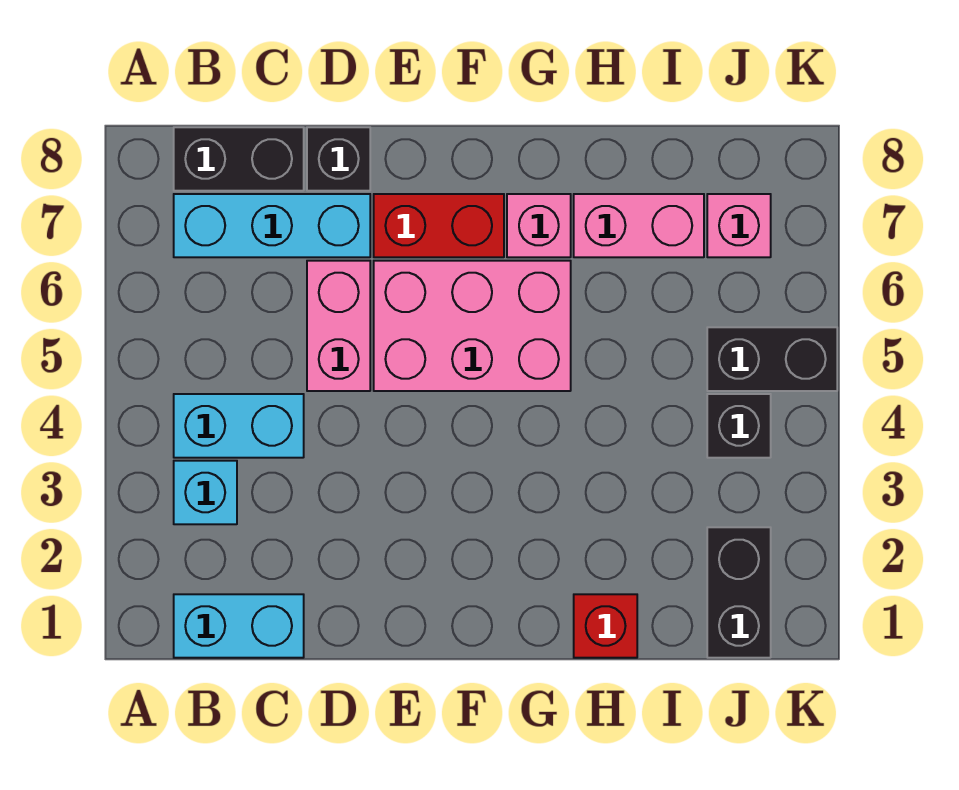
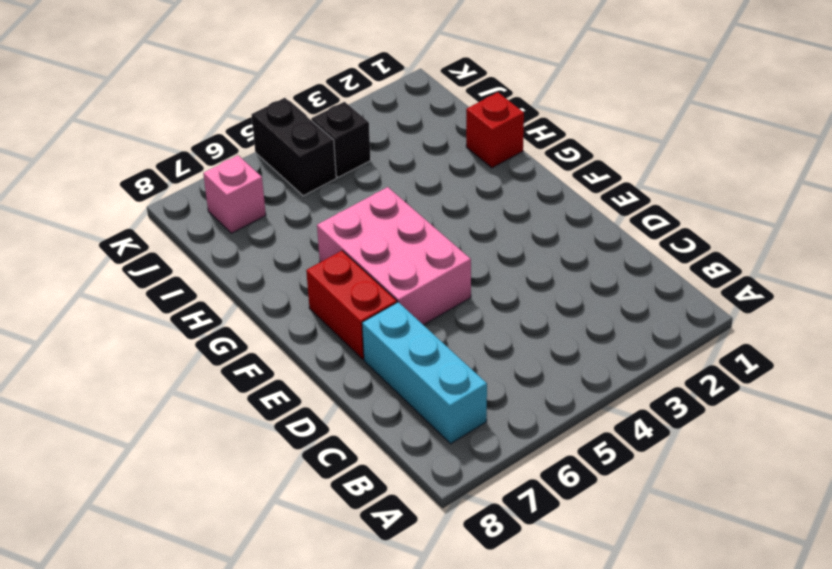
none -> cyan brick B1:C1 level 1
none -> cyan brick B3 level 1
none -> cyan brick B4:C4 level 1

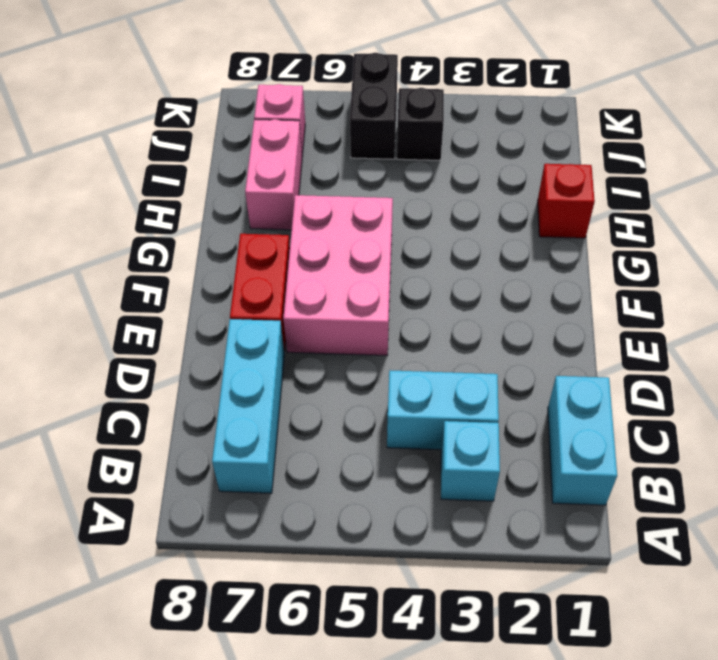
cyan brick C3:C4 level 1 -> cyan brick B4:C4 level 1
none -> black brick B8:C8 level 1
none -> pink brick D5:D6 level 1
none -> black brick D8 level 1

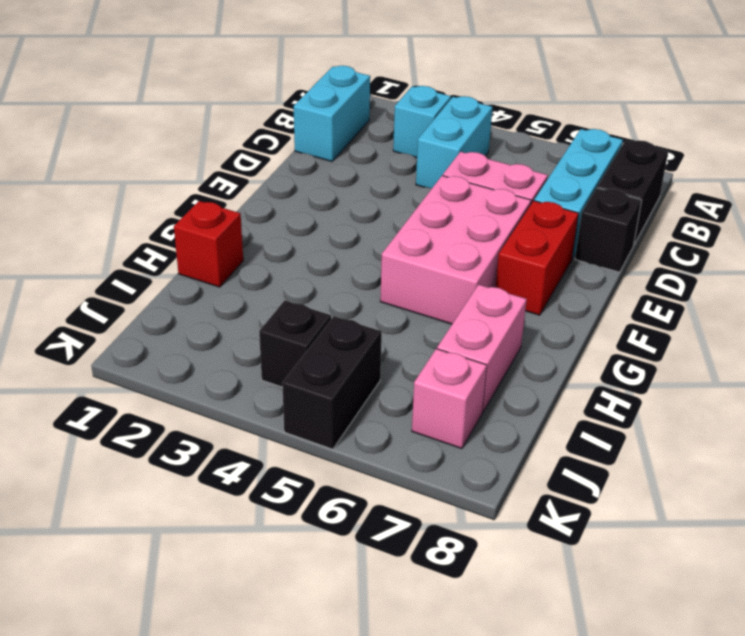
none -> pink brick G7 level 1
none -> black brick J1:J2 level 1

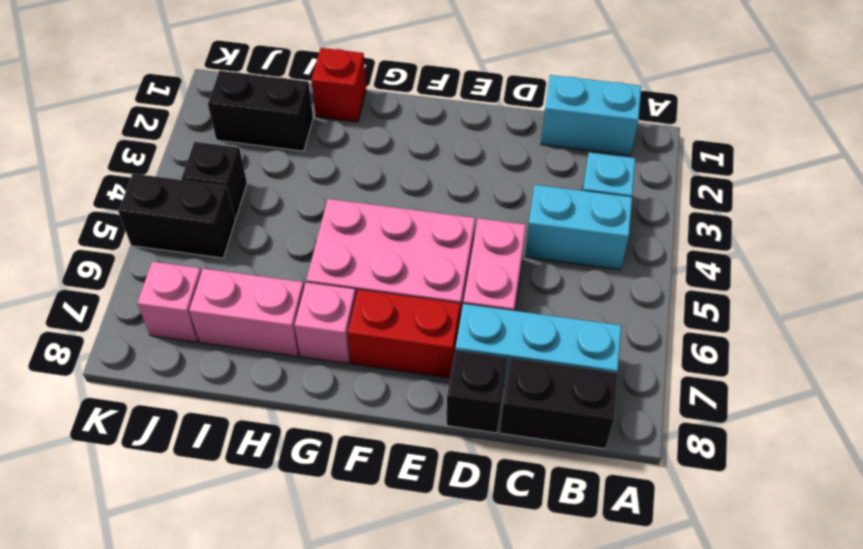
black brick I2:J2 level 1 -> black brick J1:J2 level 1

